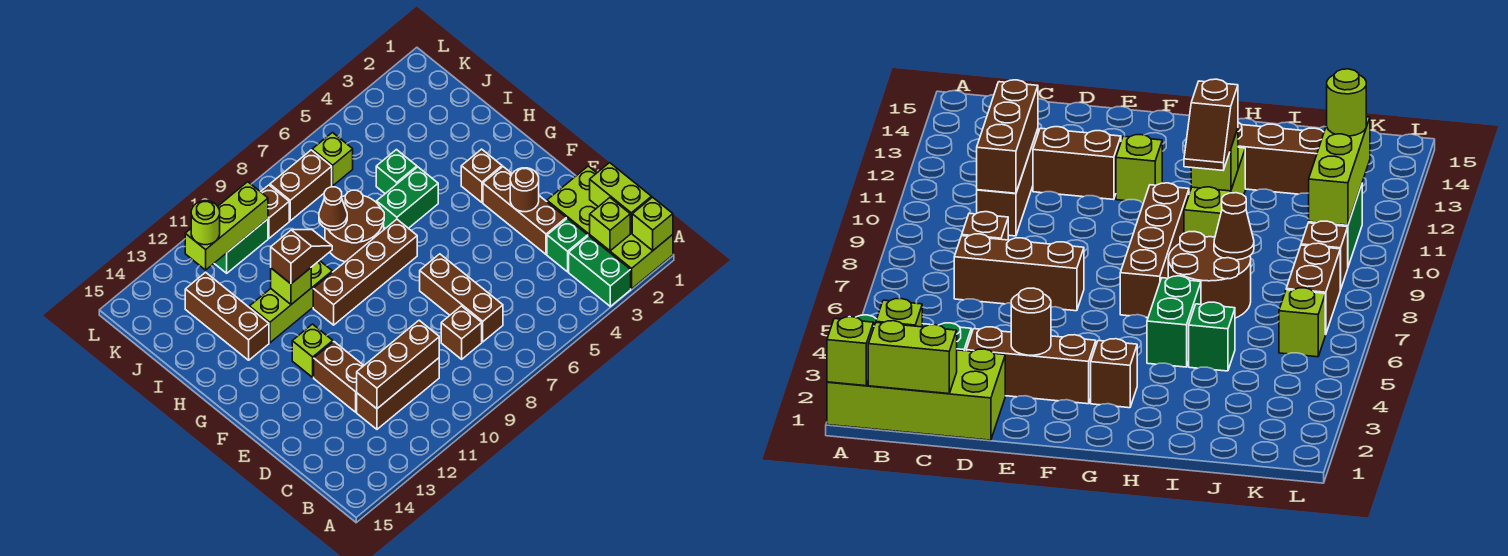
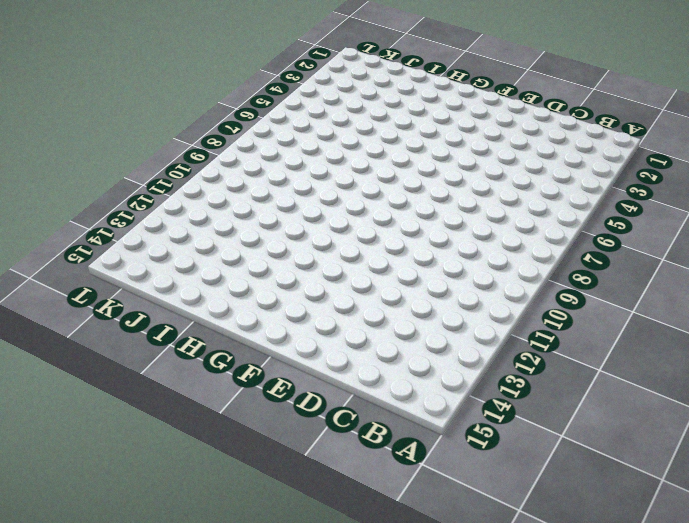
none -> lime brick A1:D2 level 1
none -> green brick A3:B3 level 1
none -> green brick C3 level 1
none -> brown brick C7:E7 level 1

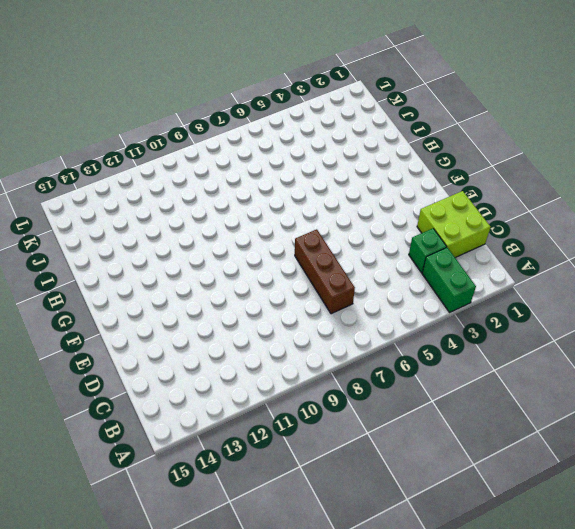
lime brick C1:D2 level 1 -> lime brick A1:D2 level 1
none -> brown brick C8 level 1
none -> brown brick C10:C12 level 1
none -> brown brick D3:F3 level 1
none -> brown brick D12:E12 level 1

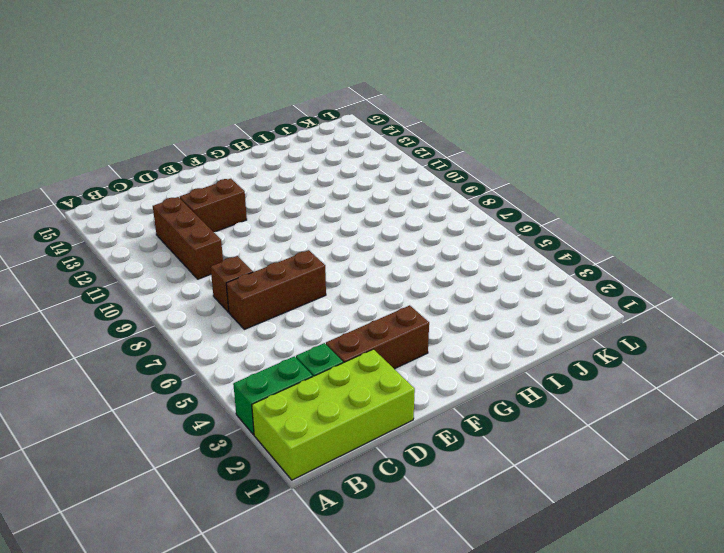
none -> lime brick F12 level 1
none -> brown brick G3 level 1
none -> brown brick G7:G10 level 1
none -> green brick H5:H6 level 1

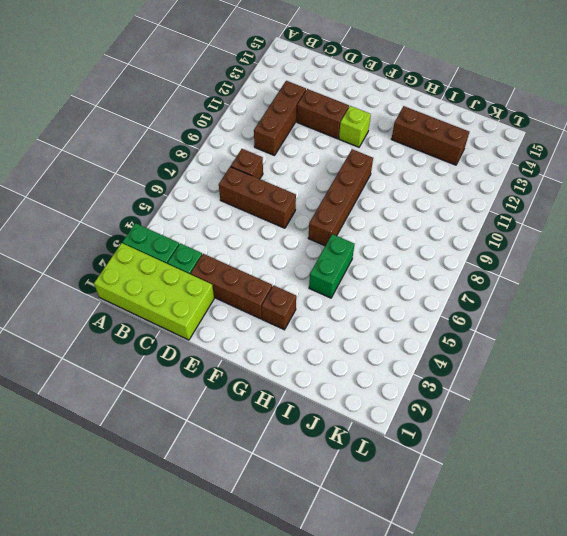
none -> brown round brick H7:I8 level 1
none -> lime brick H10:H12 level 1
none -> green brick I5 level 1
none -> lime brick K6 level 1

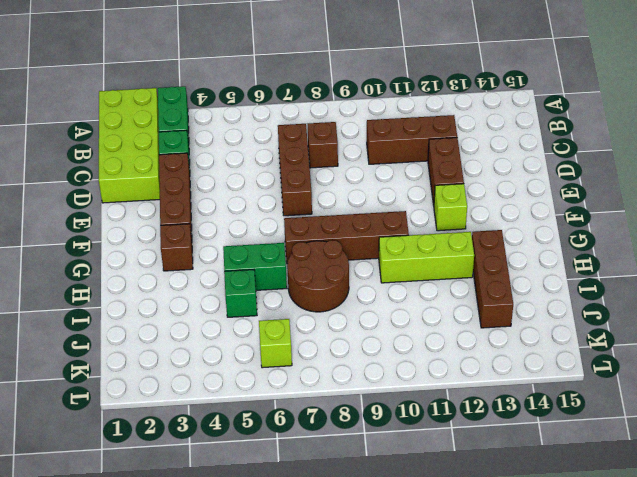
none -> brown brick K7:K8 level 1
none -> brown brick K9 level 1
none -> green brick K10:K11 level 1
none -> lime brick A1 level 2

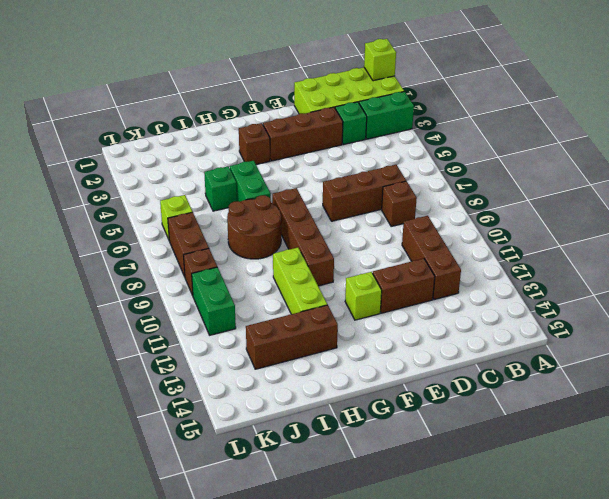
none -> lime brick B1:C1 level 2
none -> lime brick B2 level 2
none -> brown brick C10:C12 level 2
none -> brown round brick E3 level 2

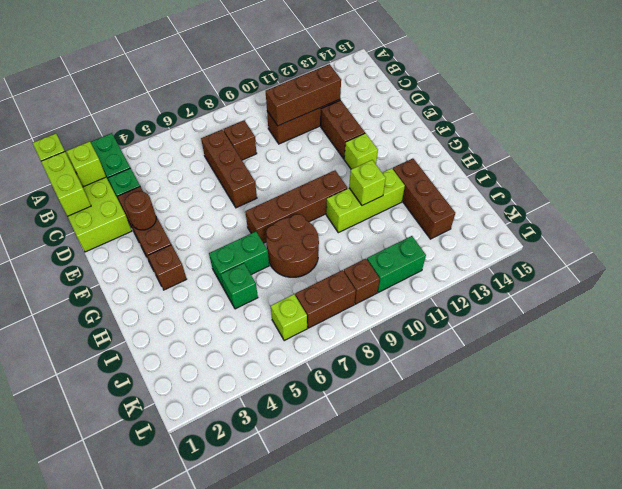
none -> brown cone I8 level 2
none -> lime brick K10:K12 level 2
none -> brown slope H10:H11 level 3 top 11
none -> lime round brick K12 level 3

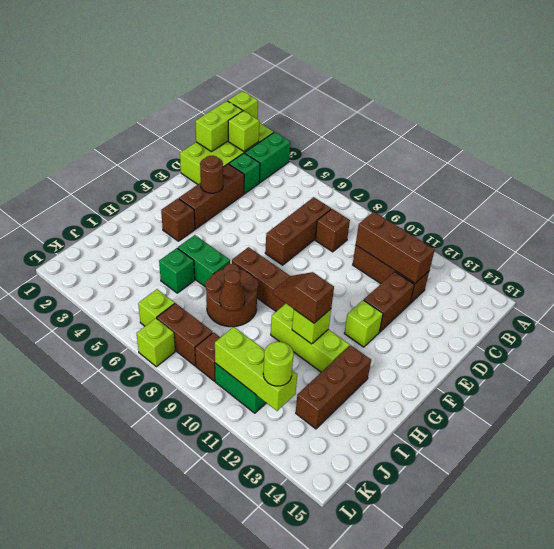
lime brick L7 level 1 -> none

